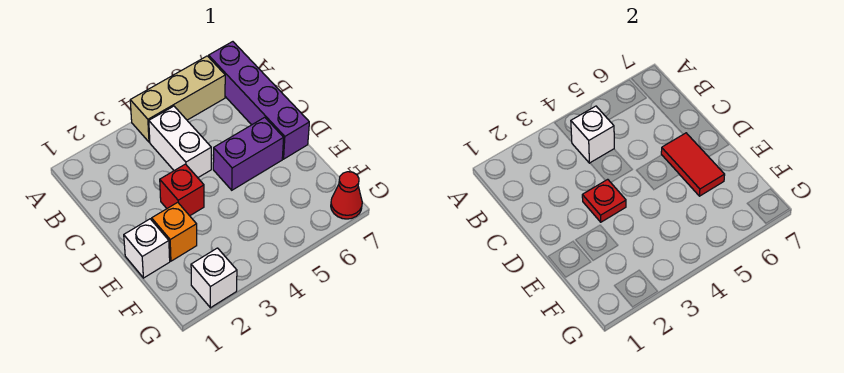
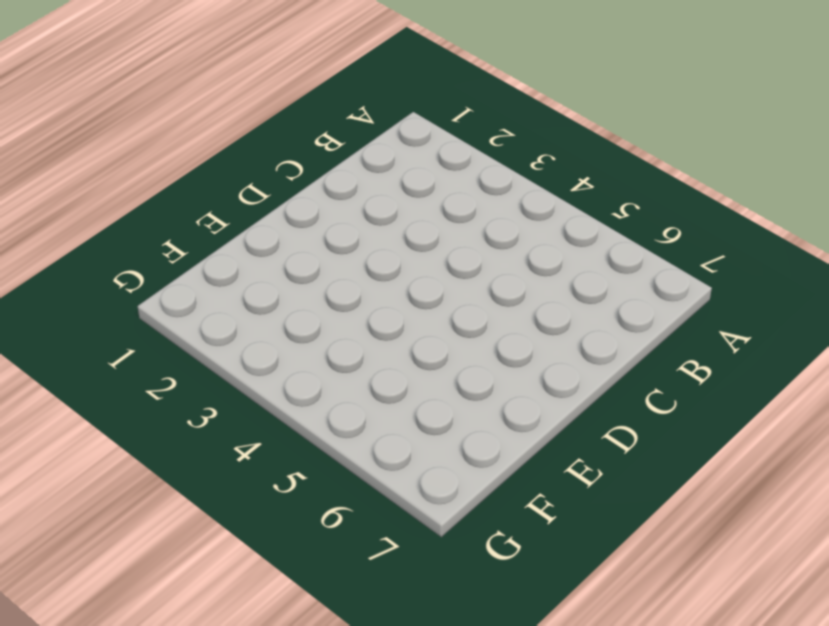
none -> tan brick A4:A6 level 1
none -> purple brick A7:D7 level 1
none -> white brick B4:C4 level 1

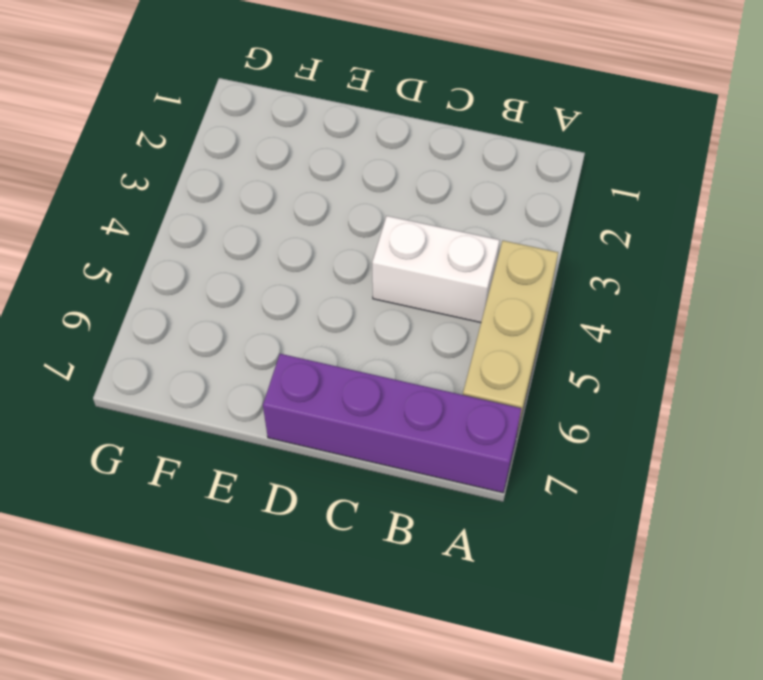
none -> red brick D3 level 1
none -> purple brick D5:D6 level 1
none -> white brick E1 level 1

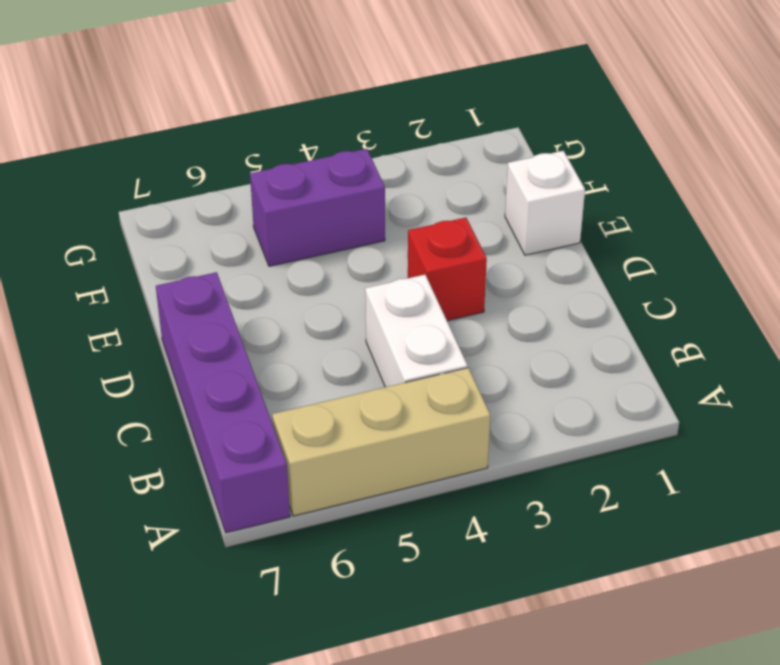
purple brick F4:F5 level 1 -> purple brick D5:D6 level 1
none -> orange brick E2 level 1
none -> white brick G2 level 1
none -> red cone G7 level 1

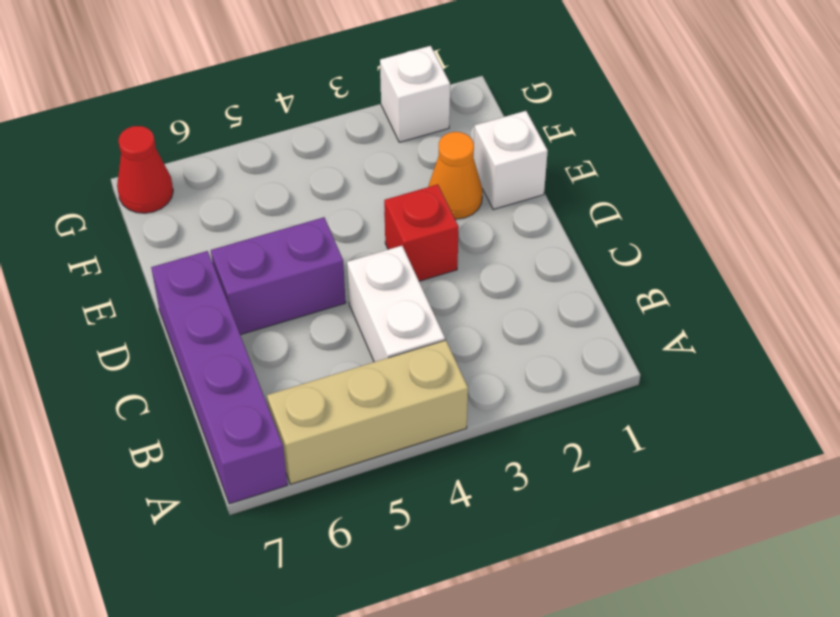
orange cone E2 level 1 -> orange brick E2 level 1
none -> white brick B4 level 2
none -> red plate D3 level 2
none -> red tile D6:E6 level 2

